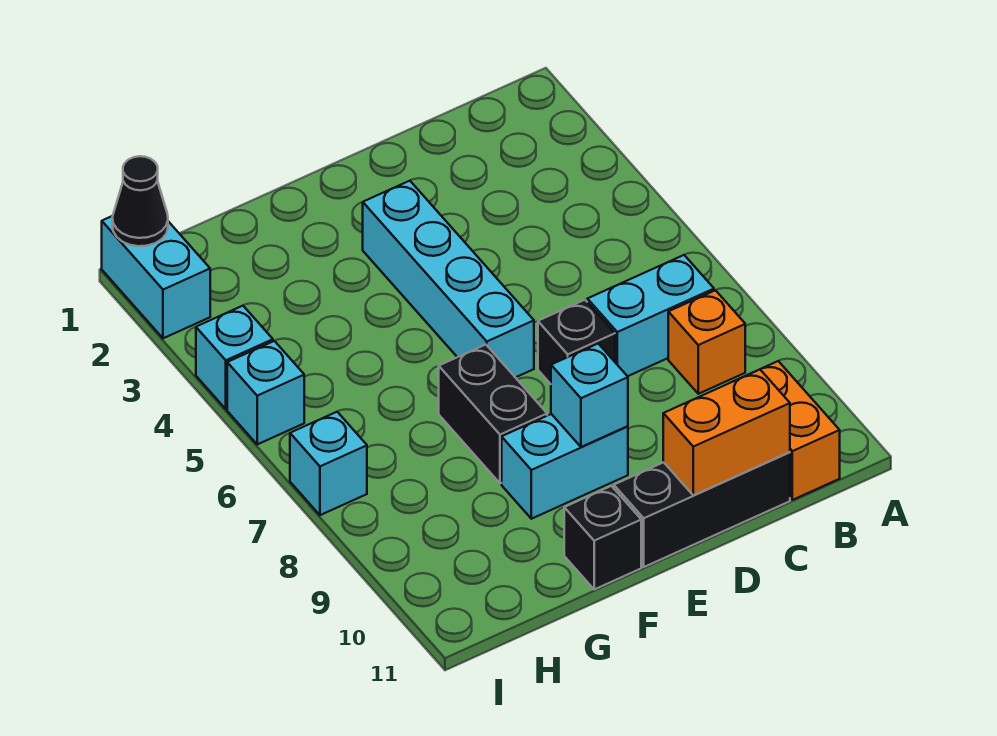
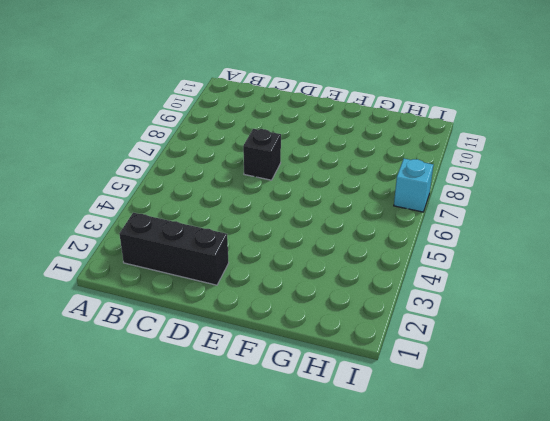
black brick B2:D2 level 1 -> black brick C11:E11 level 1
none -> cyan brick B7:C7 level 1
none -> orange brick B8 level 1
none -> orange brick B10:B11 level 1

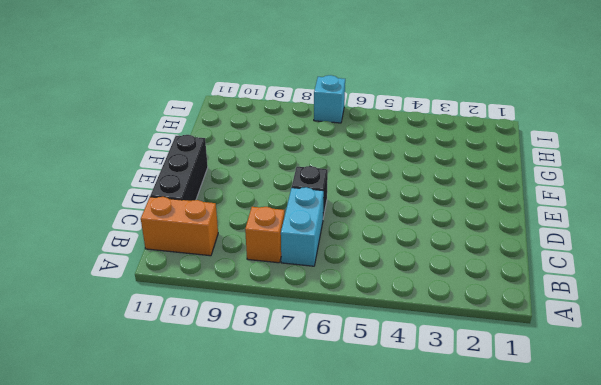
none -> cyan brick E3:E6 level 1
none -> cyan brick E9:F9 level 1
none -> black brick F7:F8 level 1

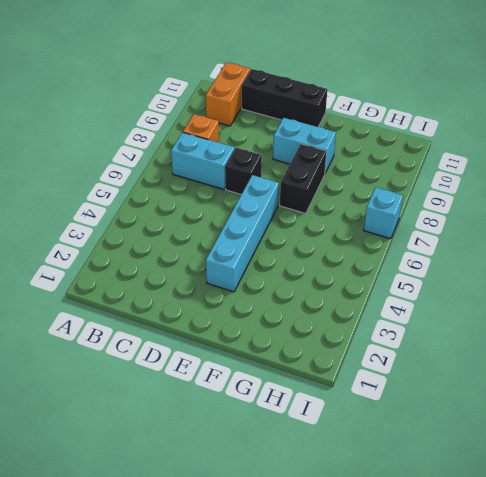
none -> black brick F11 level 1
none -> cyan brick I1:I2 level 1
none -> cyan brick I4 level 1

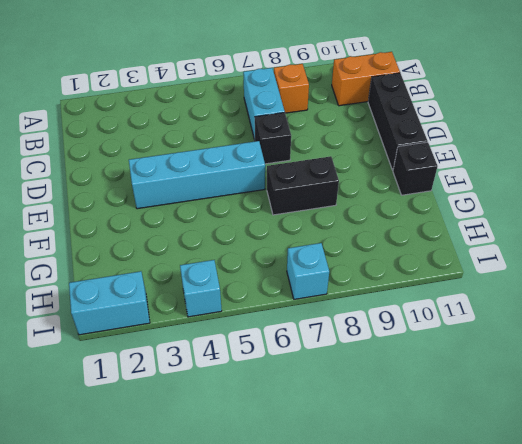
none -> cyan brick E9:F9 level 1
none -> cyan brick I5 level 1
none -> orange brick C11:D11 level 2

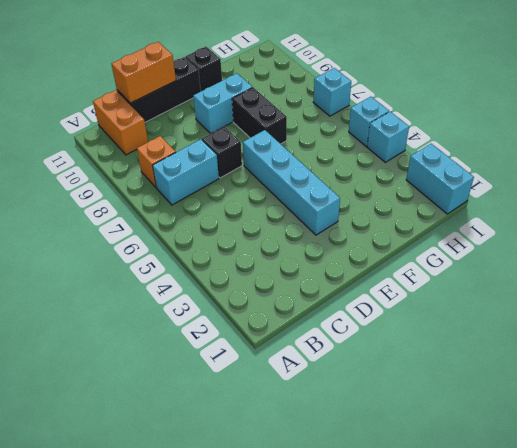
none -> cyan brick E9 level 2
none -> black cone I1 level 2

